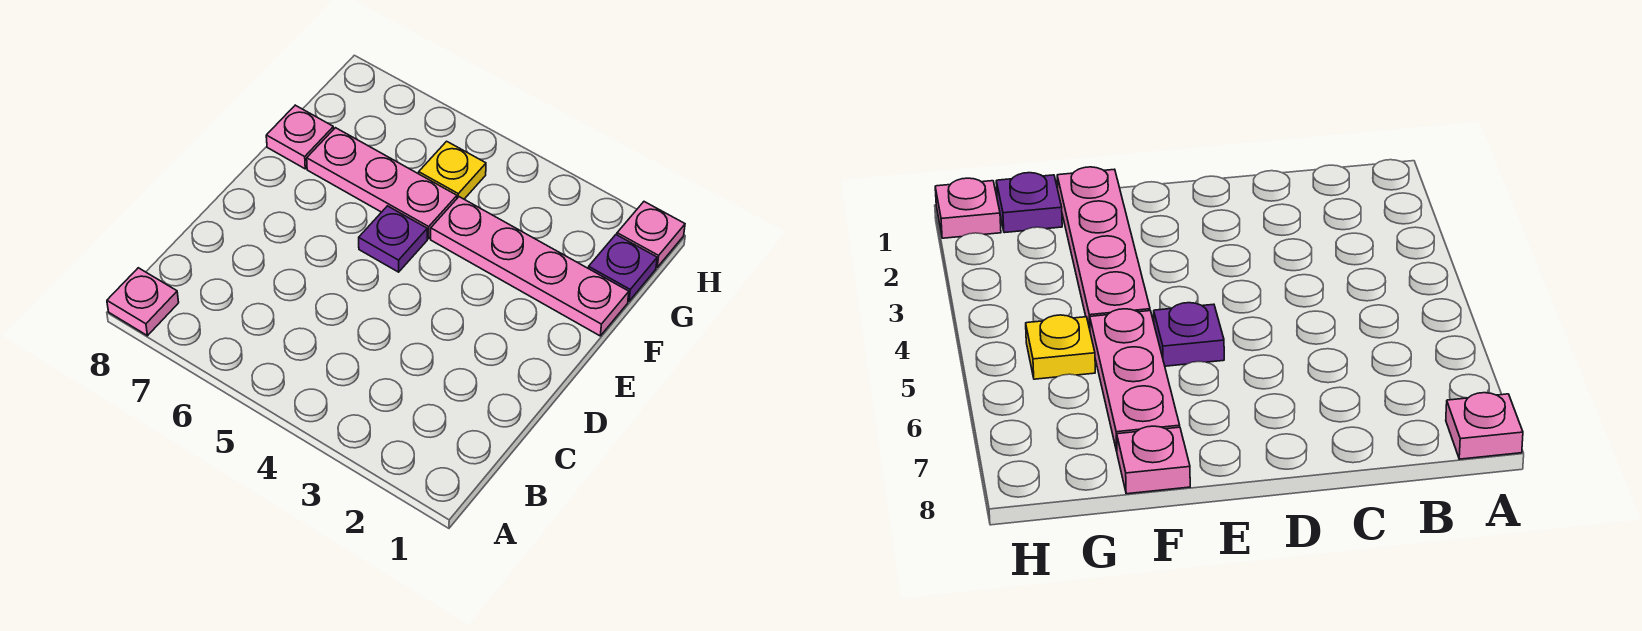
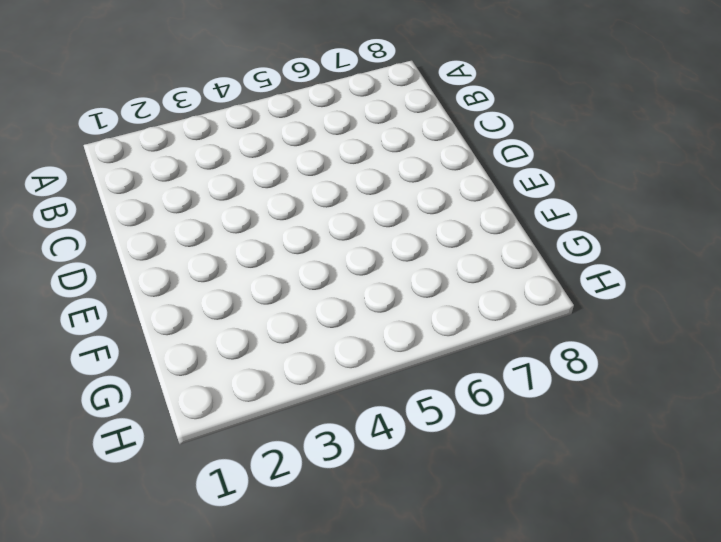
none -> pink plate A8 level 1
none -> purple plate E5 level 1

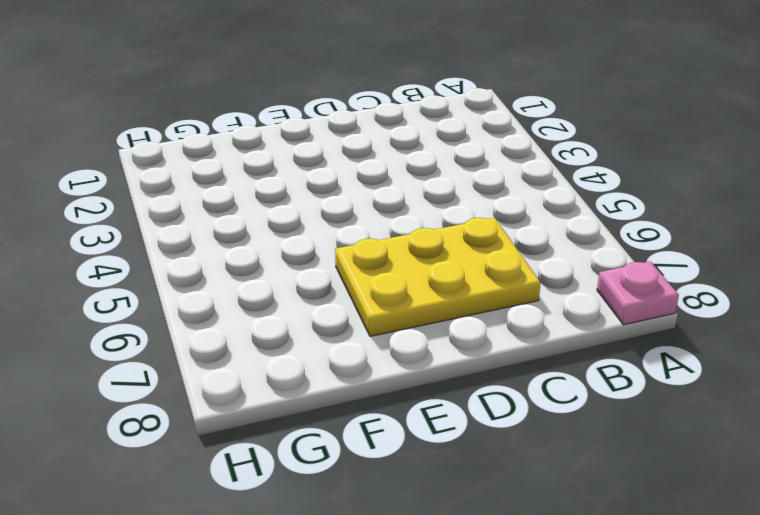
yellow plate C6:E7 level 1 -> none
none -> purple plate E5 level 1
none -> pink plate F1:F4 level 1

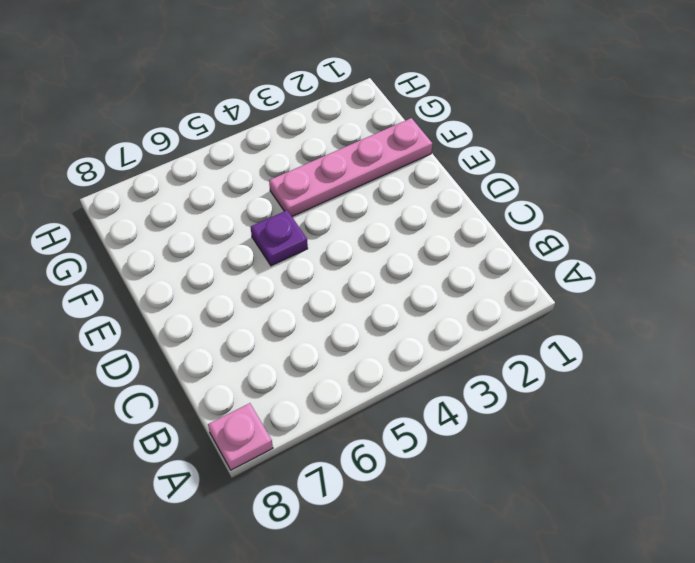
none -> pink plate F5:F7 level 1
none -> pink plate F8 level 1

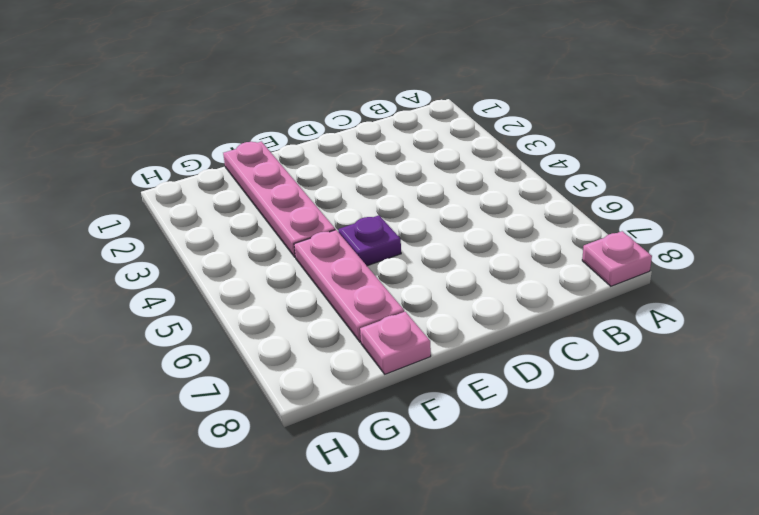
none -> purple plate G1 level 1
none -> yellow plate G5 level 1

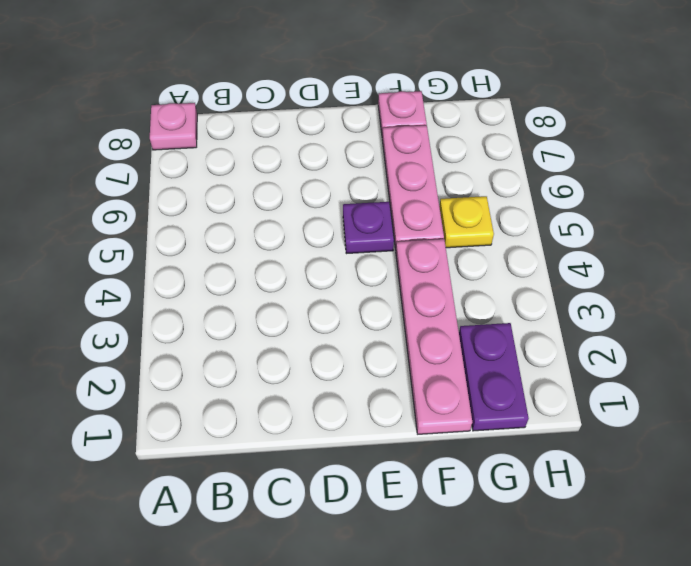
purple plate G1:G2 level 1 -> purple plate G1 level 1
none -> pink plate H1 level 1

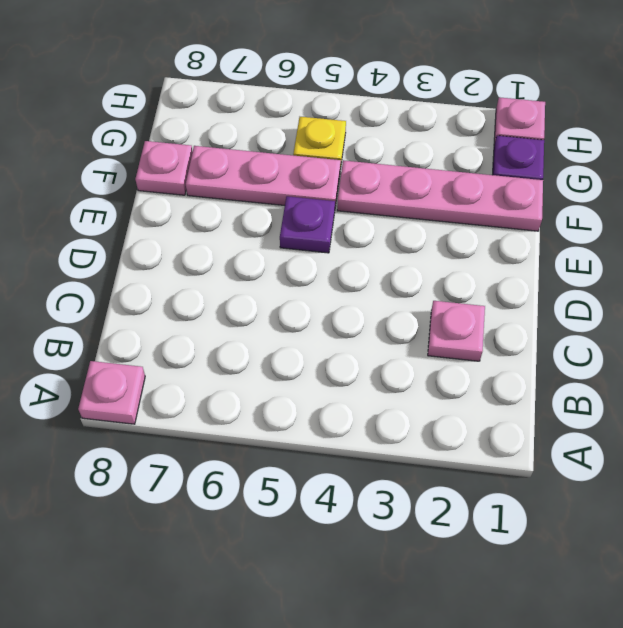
pink plate C2 level 1 -> none

